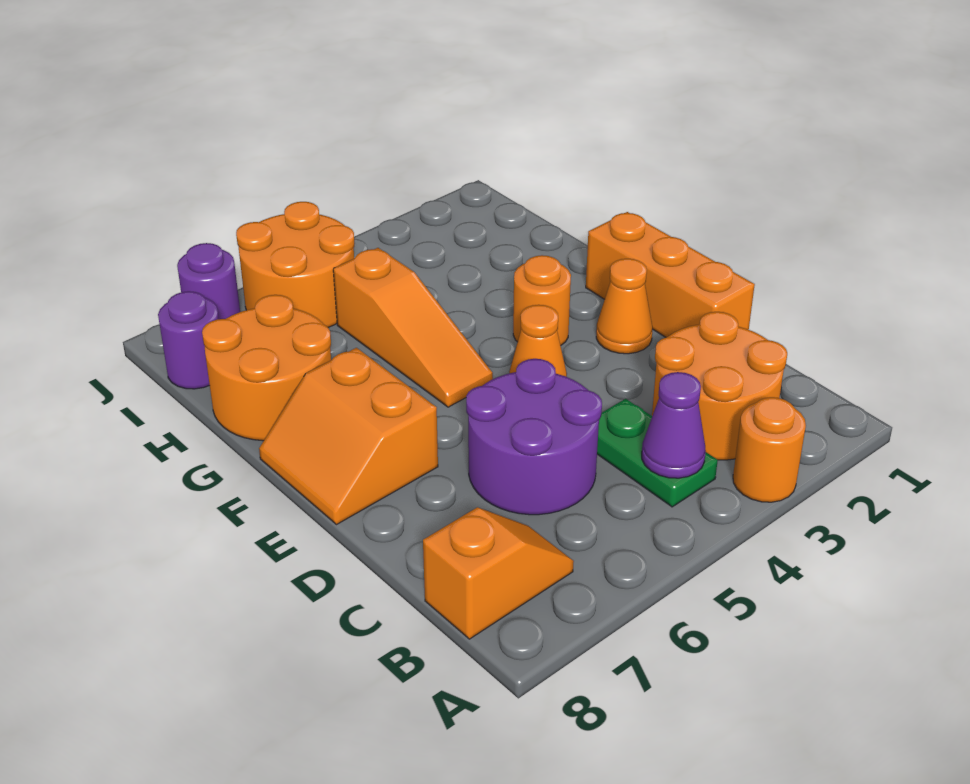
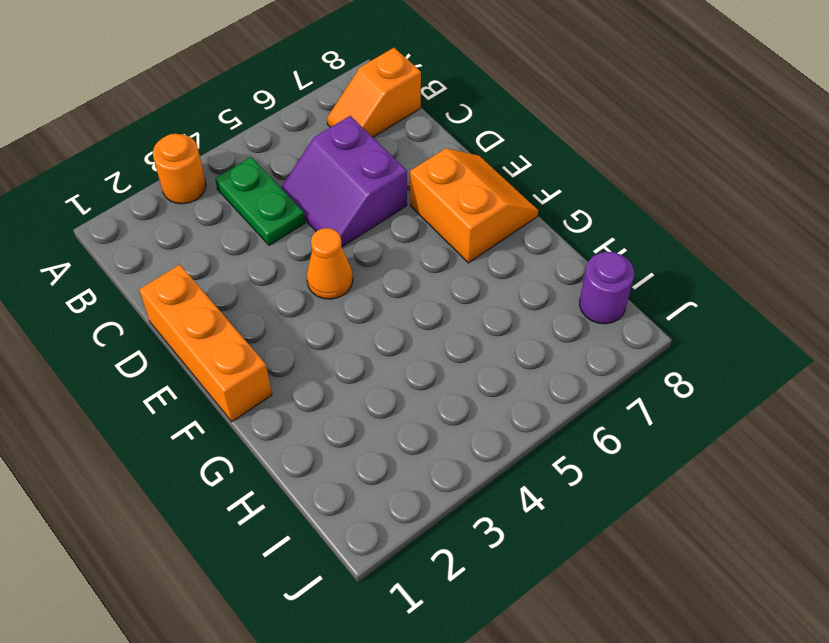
purple slope C5:D6 level 1 top 6 -> purple round brick C5:D6 level 1
none -> orange round brick B2:C3 level 1
none -> orange cone E2 level 1
none -> orange round brick F3 level 1

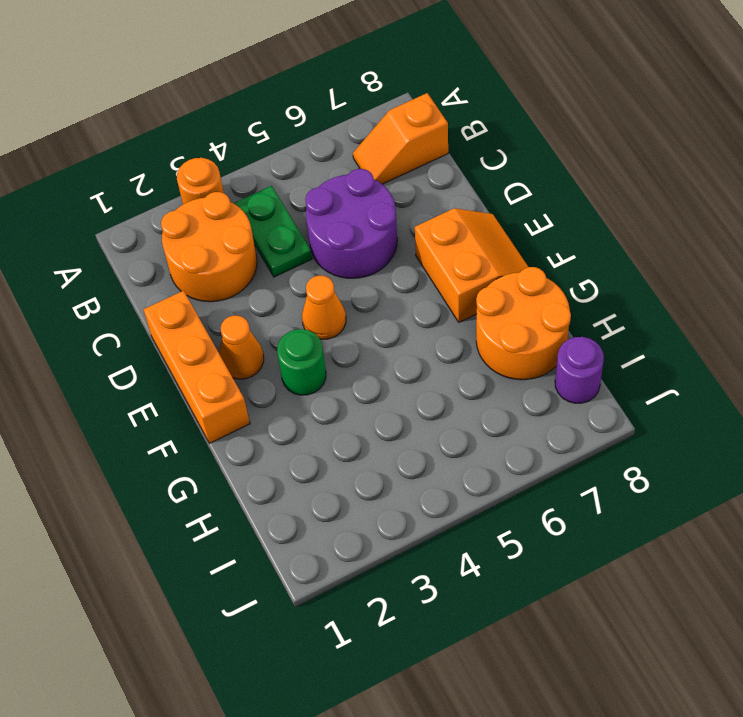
green round brick F3 level 1 -> orange round brick F3 level 1
none -> orange slope F5:H5 level 1 top H
none -> orange round brick I5:J6 level 1
none -> purple round brick J7 level 1

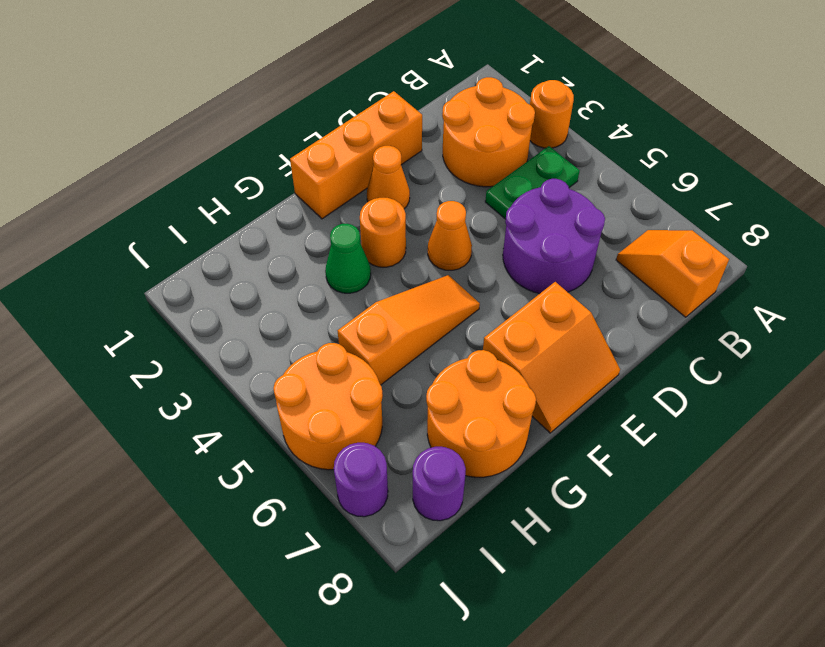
green cone G3 level 1 -> none
none -> purple cone B4 level 2

